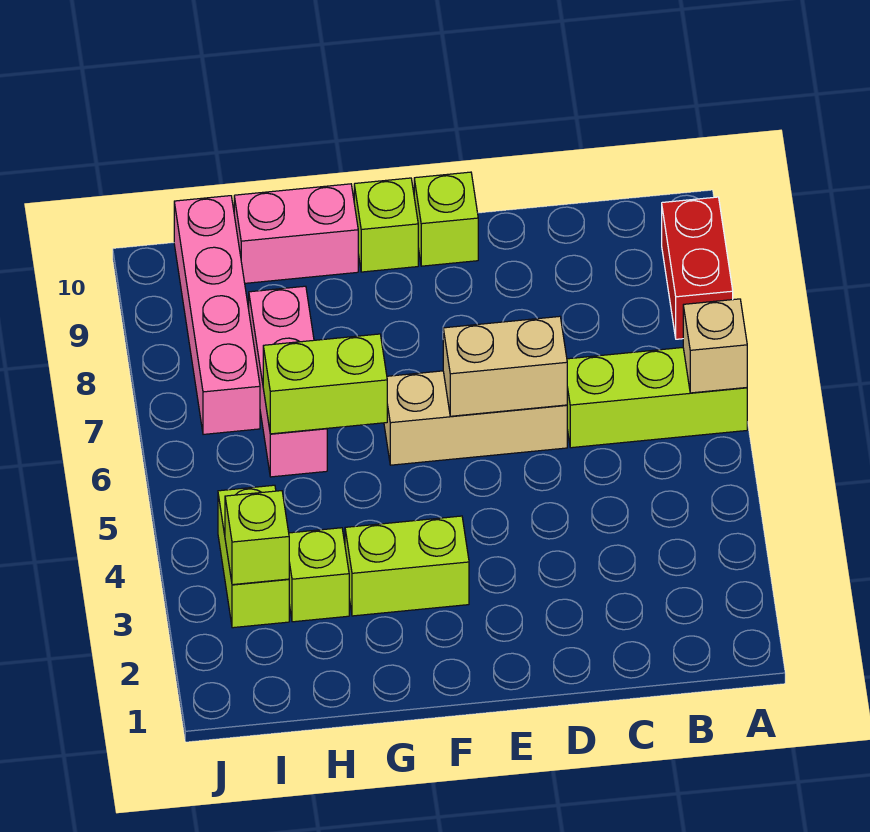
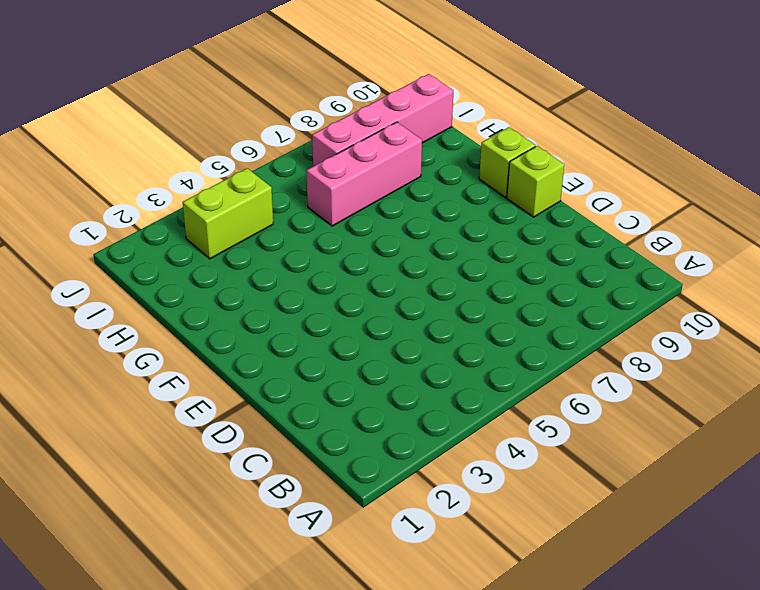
none -> lime brick A6:C6 level 1
none -> red brick A8:A9 level 1
none -> tan brick D6:F6 level 1

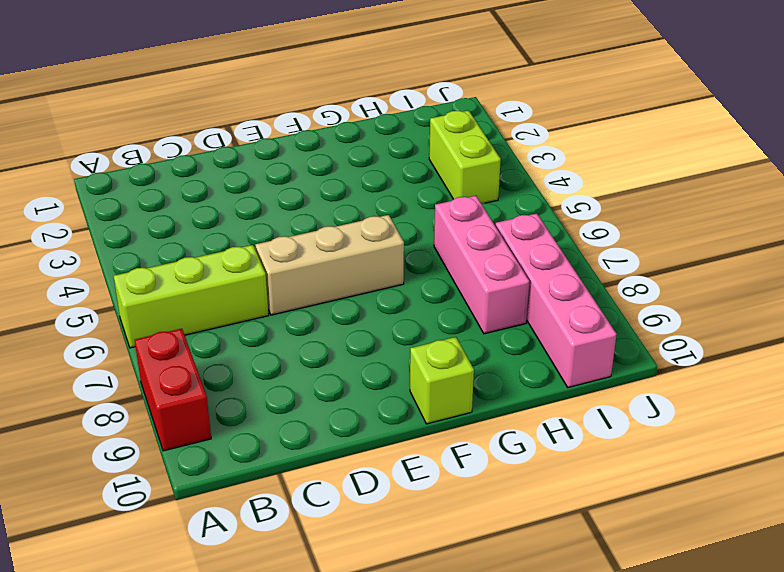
none -> lime brick E10 level 1
none -> lime brick F3:G3 level 1
none -> pink brick G10:H10 level 1

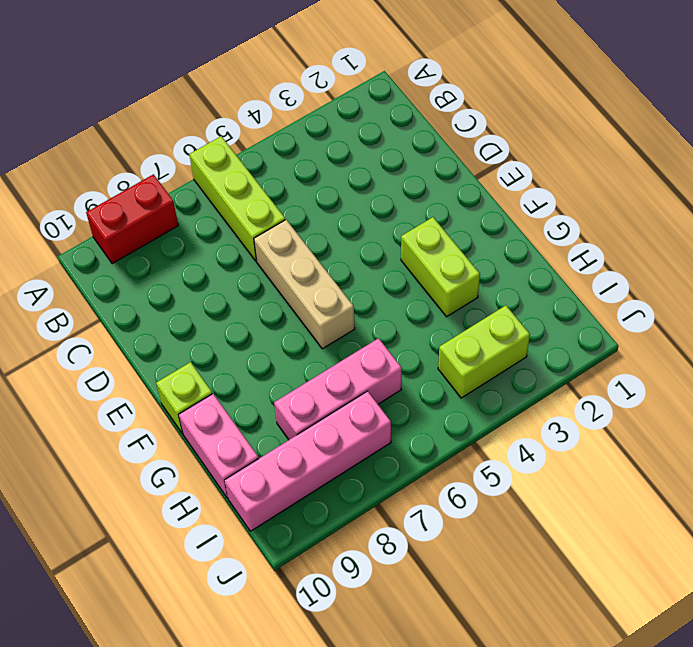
none -> lime brick E10 level 1
none -> lime brick H3 level 1
none -> tan brick A6 level 2

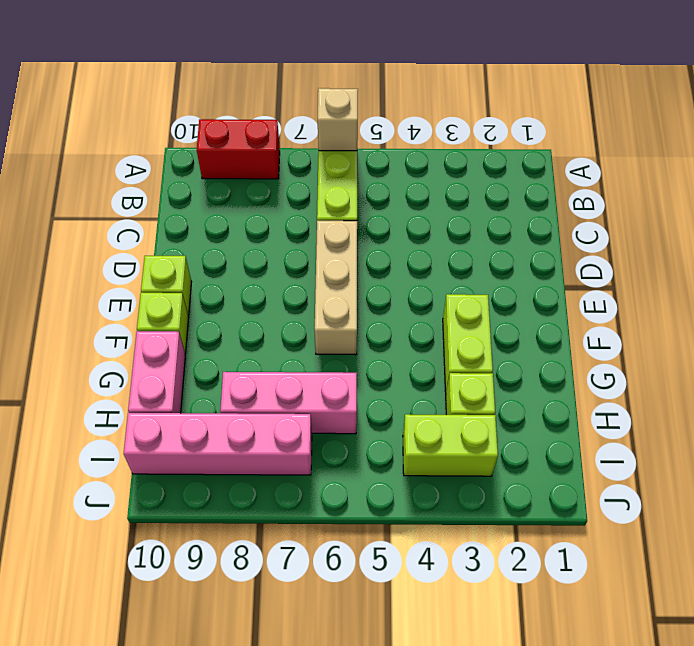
none -> tan brick D6:E6 level 2
none -> lime brick G6:H6 level 2
none -> lime brick I3 level 2

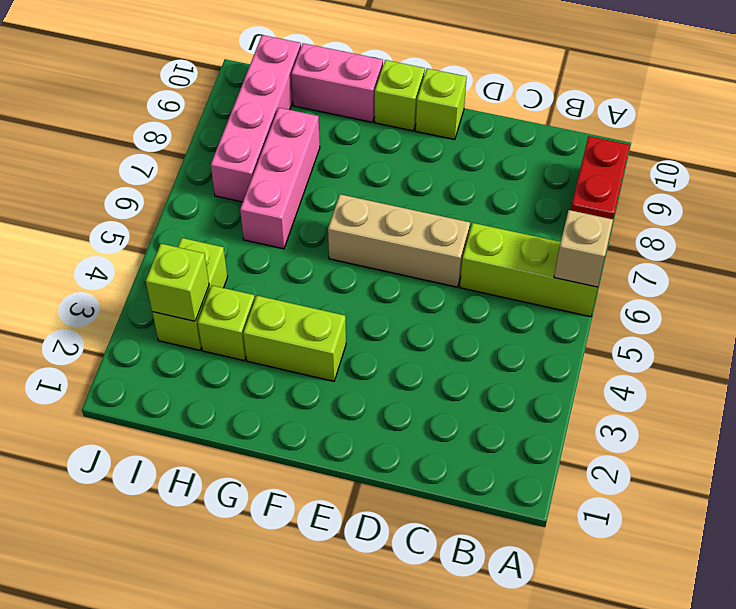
none -> tan brick D6:E6 level 2
none -> lime brick G6:H6 level 2

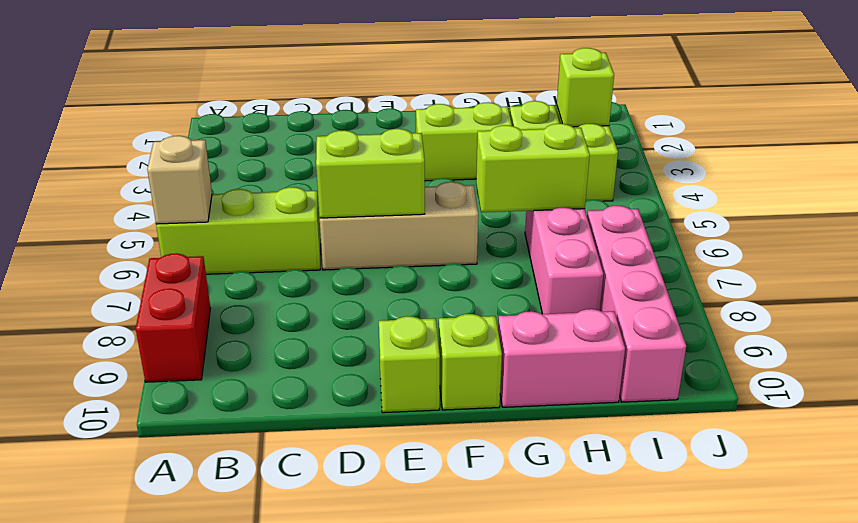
lime brick D6:E6 level 2 -> tan brick D6:E6 level 2

